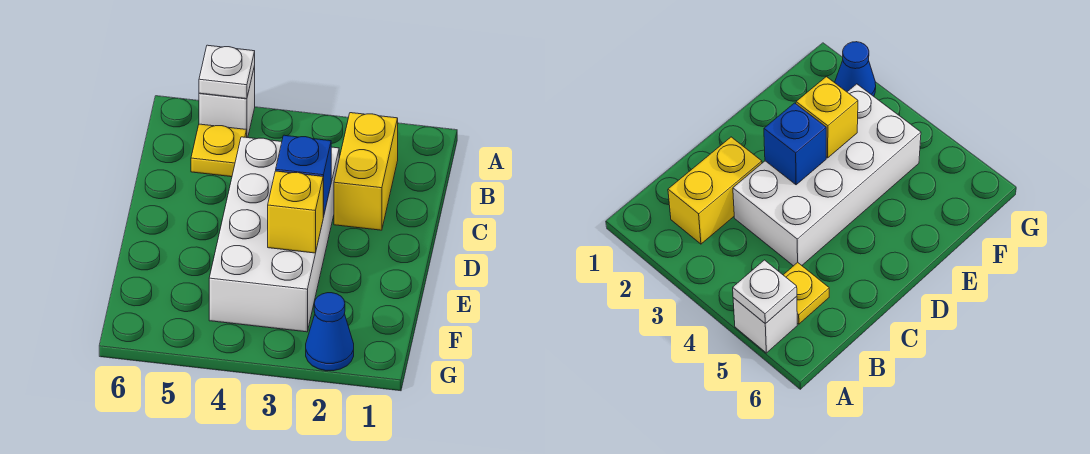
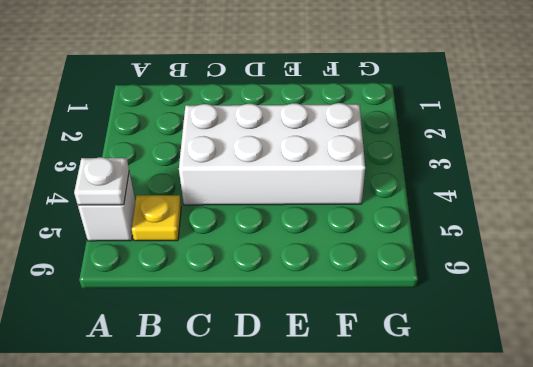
none -> yellow brick B2:C2 level 1
none -> blue cone G2 level 1

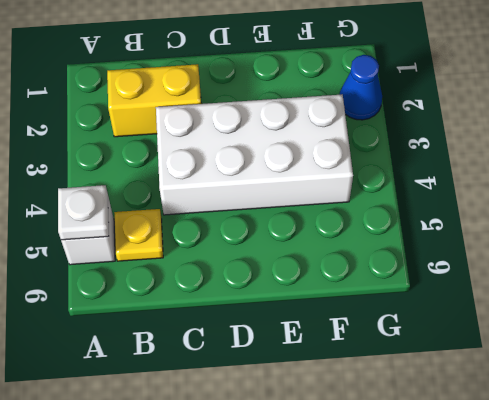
none -> blue brick D3 level 2
none -> yellow brick E3 level 2

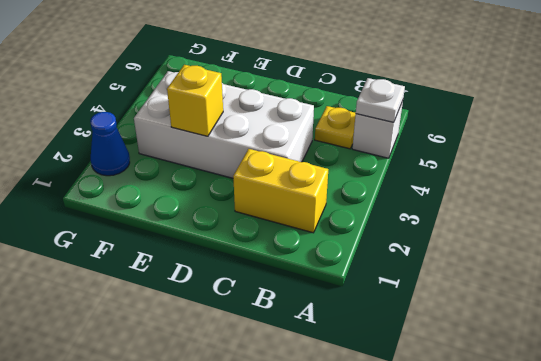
none -> blue brick D3 level 2

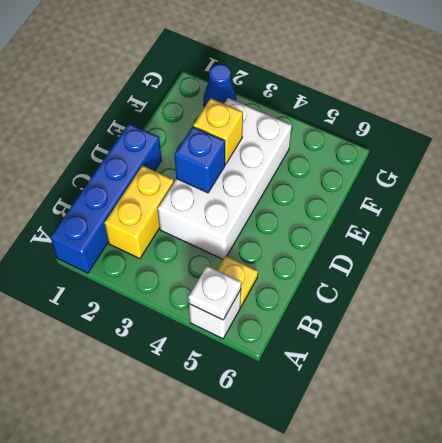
blue brick A1:D1 level 1 -> none

